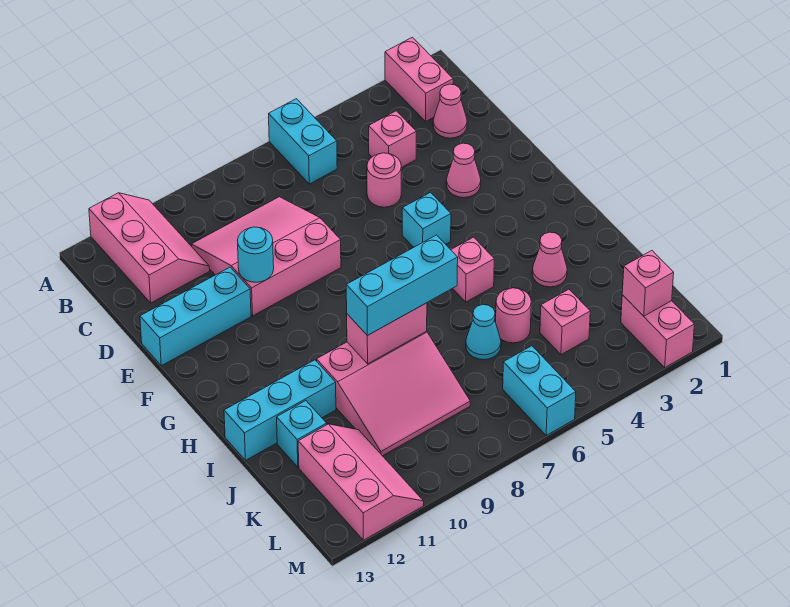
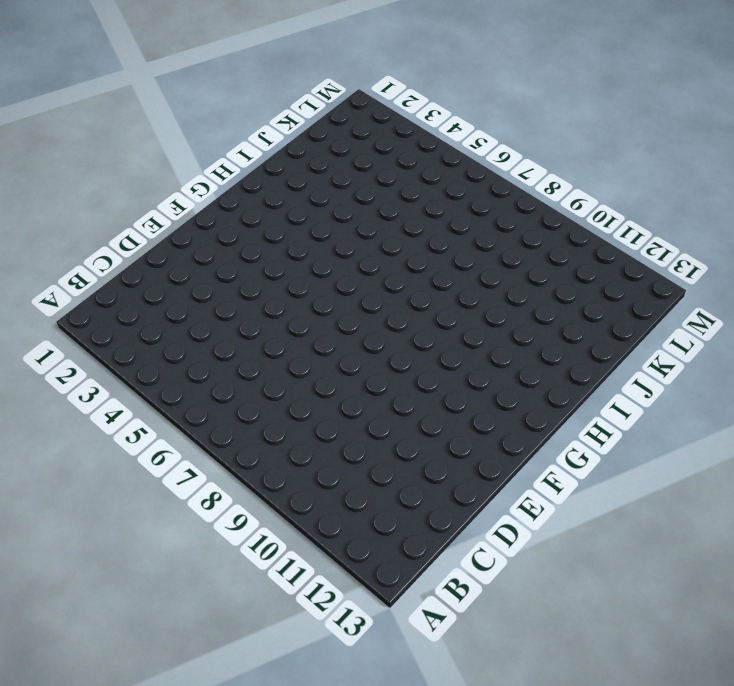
none -> pink brick A2:B2 level 1
none -> cyan brick A6:B6 level 1
none -> pink slope A11:C12 level 1 top 12

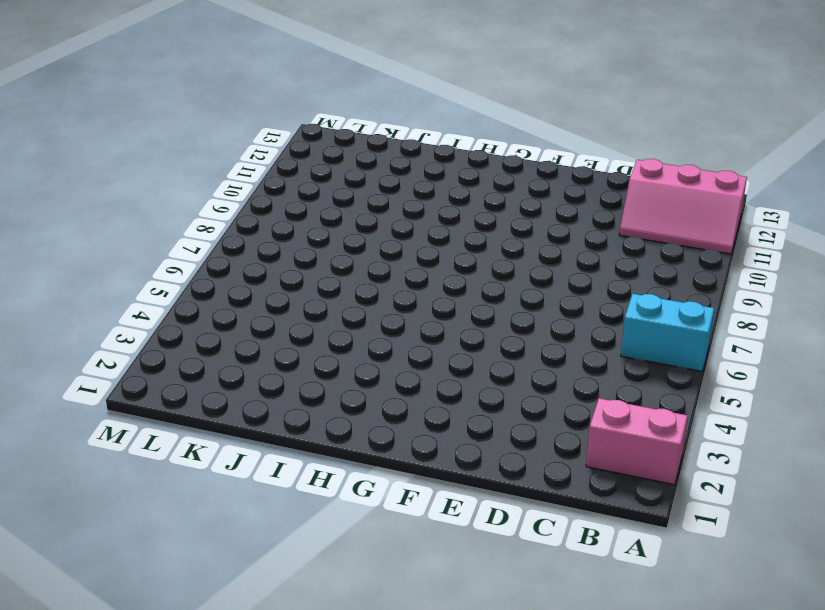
none -> pink cone C2 level 1
none -> pink brick C4 level 1
none -> pink slope C8:E10 level 1 top E

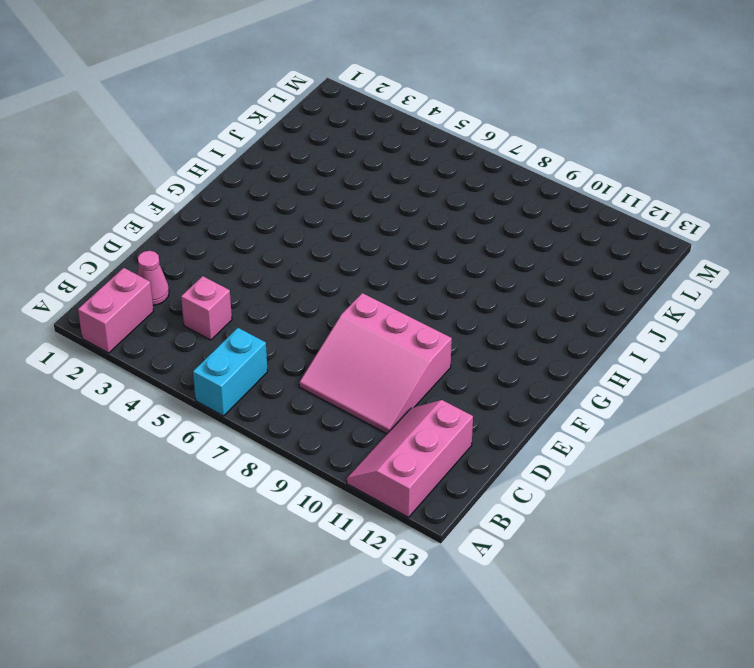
none -> pink round brick D5 level 1
none -> pink cone E3 level 1
none -> cyan brick E11:E13 level 1

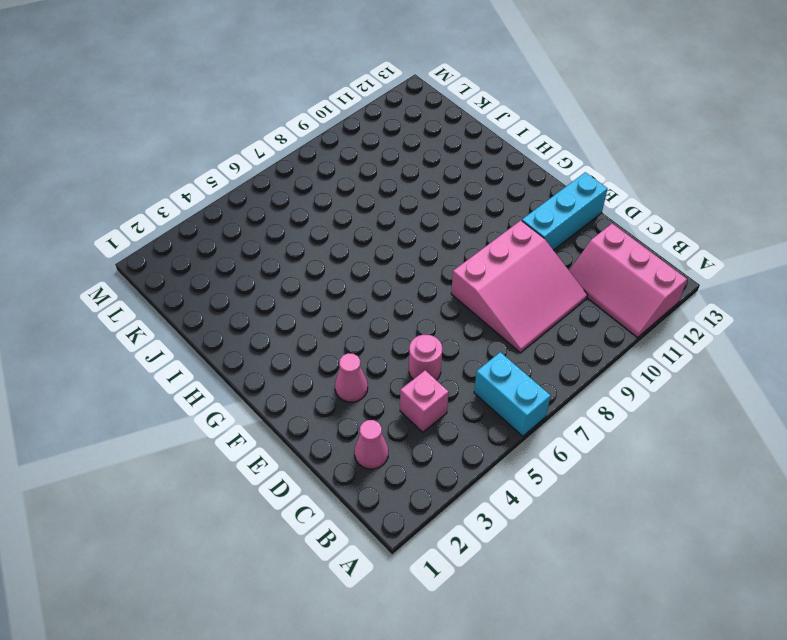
none -> pink brick A2:B2 level 1
none -> cyan brick F5 level 1
none -> pink brick H5 level 1

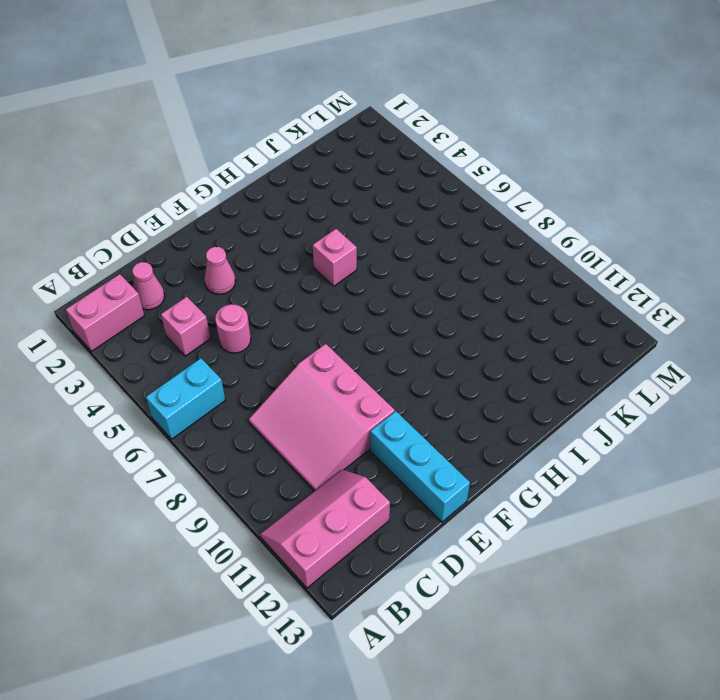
none -> cyan brick F5 level 1
none -> pink cone I3 level 1
none -> pink slope I8:K10 level 1 top I

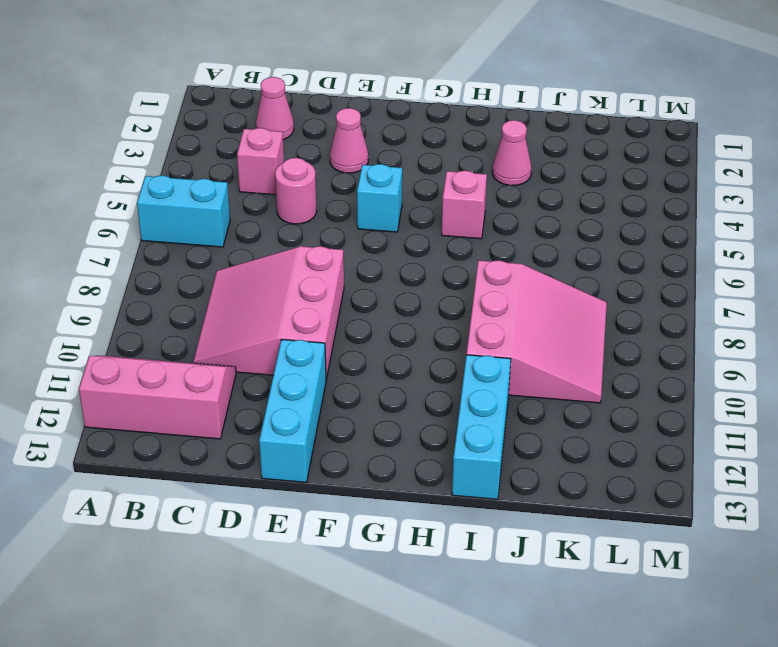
none -> pink brick A2:B2 level 1
none -> pink round brick J5 level 1
none -> cyan cone J6 level 1

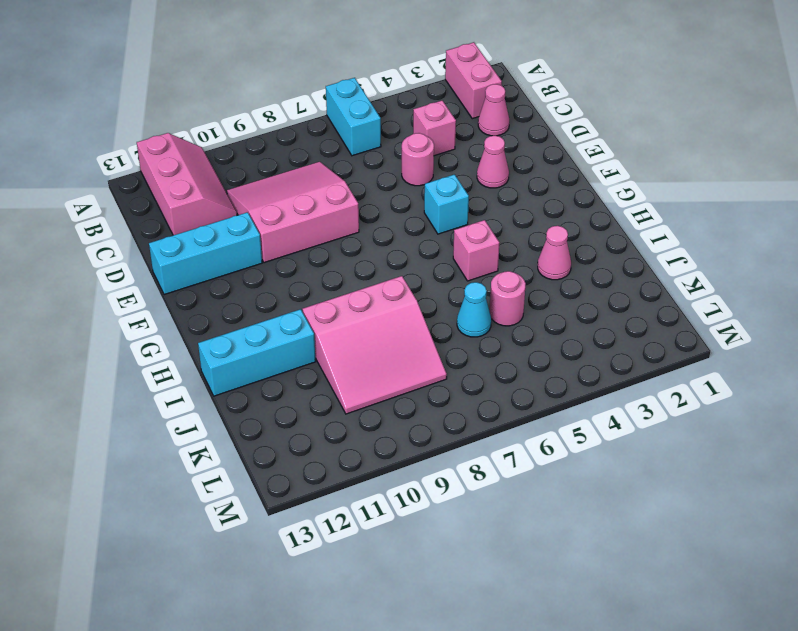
none -> cyan brick J12 level 1
none -> pink brick K4 level 1
none -> pink slope K11:M12 level 1 top 12

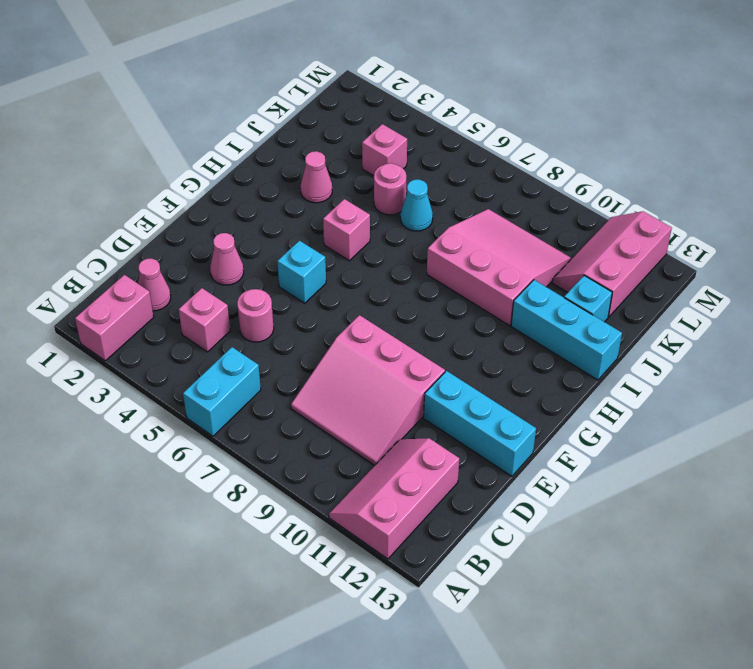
none -> pink brick L2:M2 level 1
none -> cyan brick L6:M6 level 1
none -> cyan round brick E10 level 2

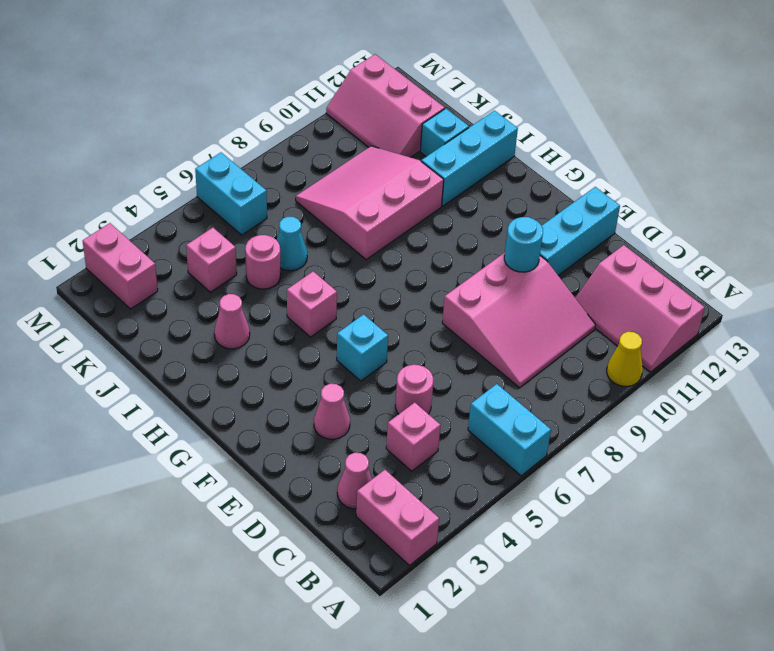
yellow cone A10 level 1 -> none
none -> pink brick I8:I9 level 2
none -> pink brick L2 level 2
none -> cyan brick I7:I9 level 3

